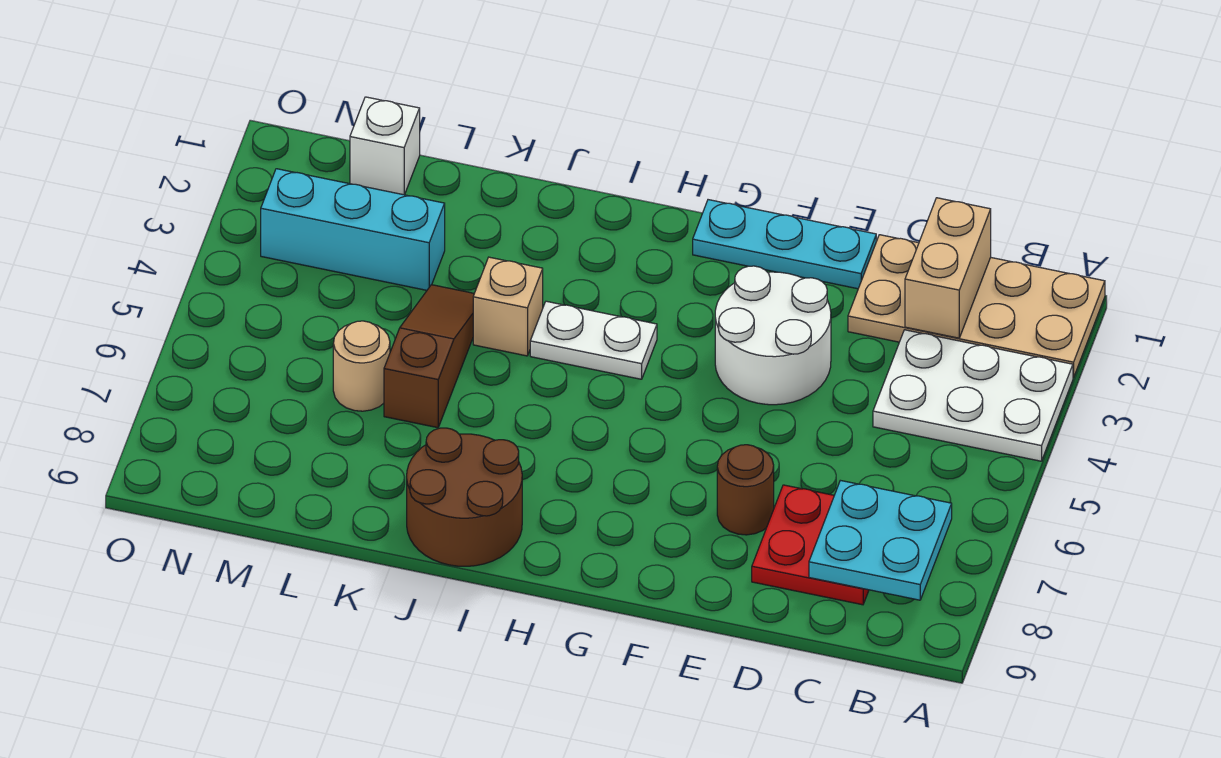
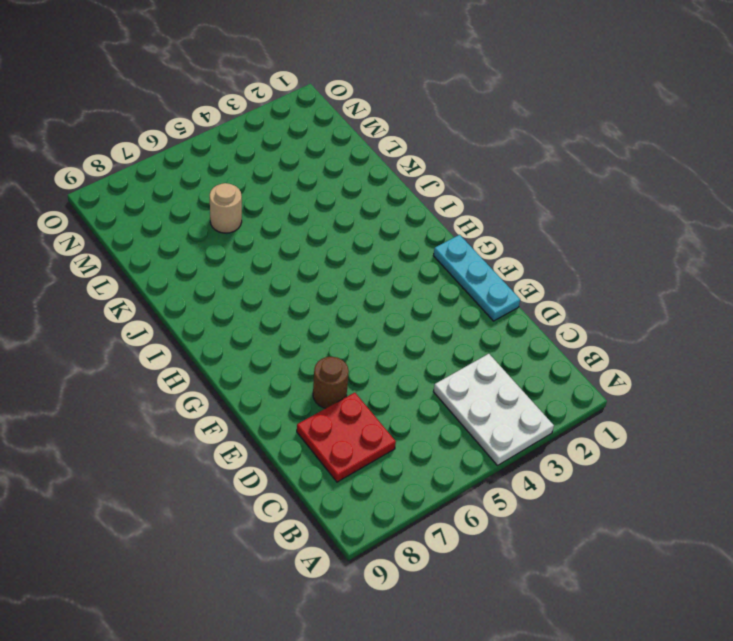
none -> tan plate A1:D2 level 1
none -> white round brick E3:F4 level 1
none -> white plate H4:I4 level 1

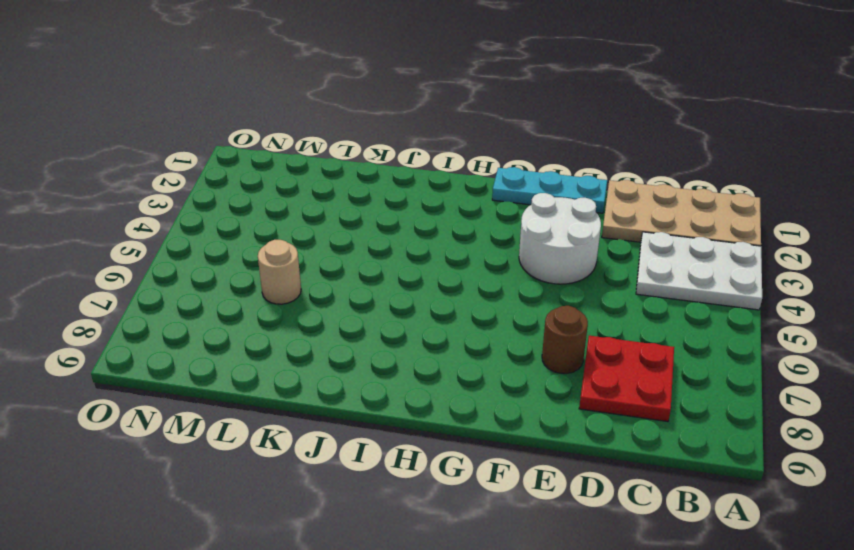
none -> white plate H4:I4 level 1
none -> brown round brick I8:J9 level 1
none -> tan brick J4 level 1

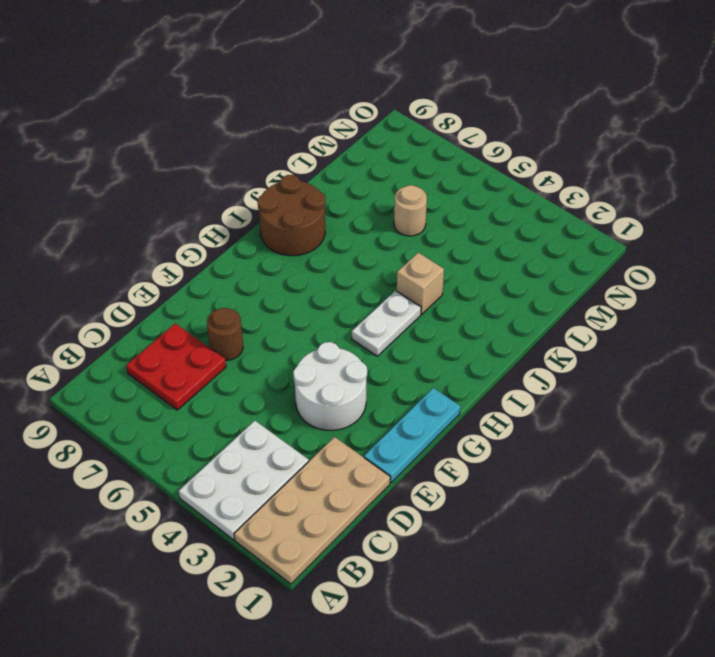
none -> brown slope K4:K6 level 1 top 6
none -> cyan brick L3:N3 level 1
none -> white brick M1 level 1

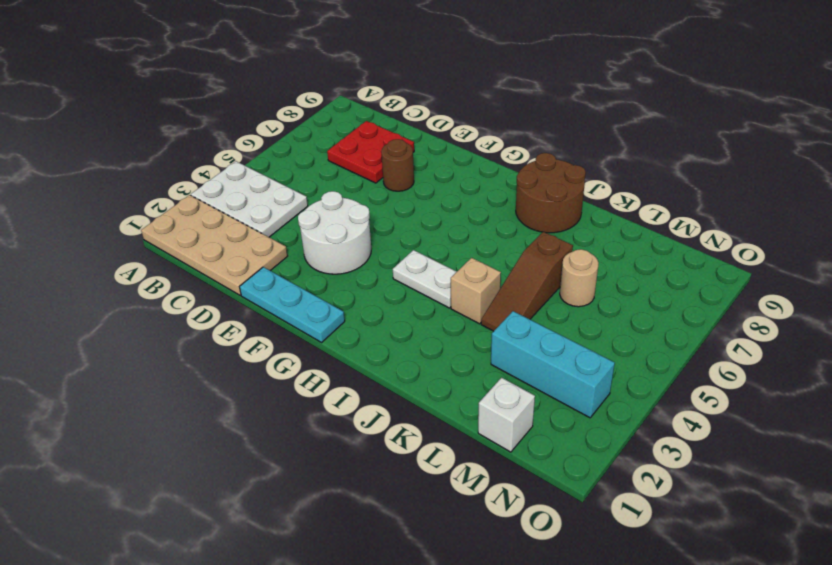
none -> cyan plate B7:C8 level 2
none -> tan brick C1:C2 level 2

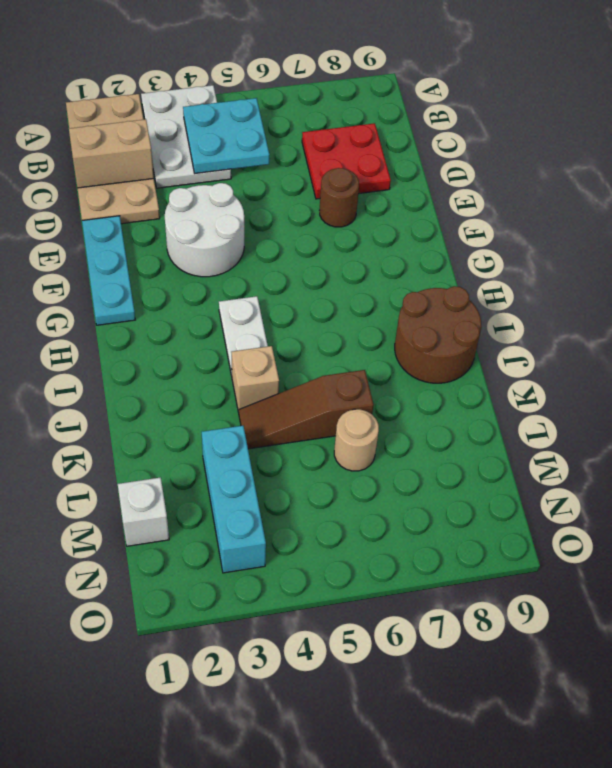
cyan plate B4:C5 level 2 -> cyan plate B7:C8 level 2

